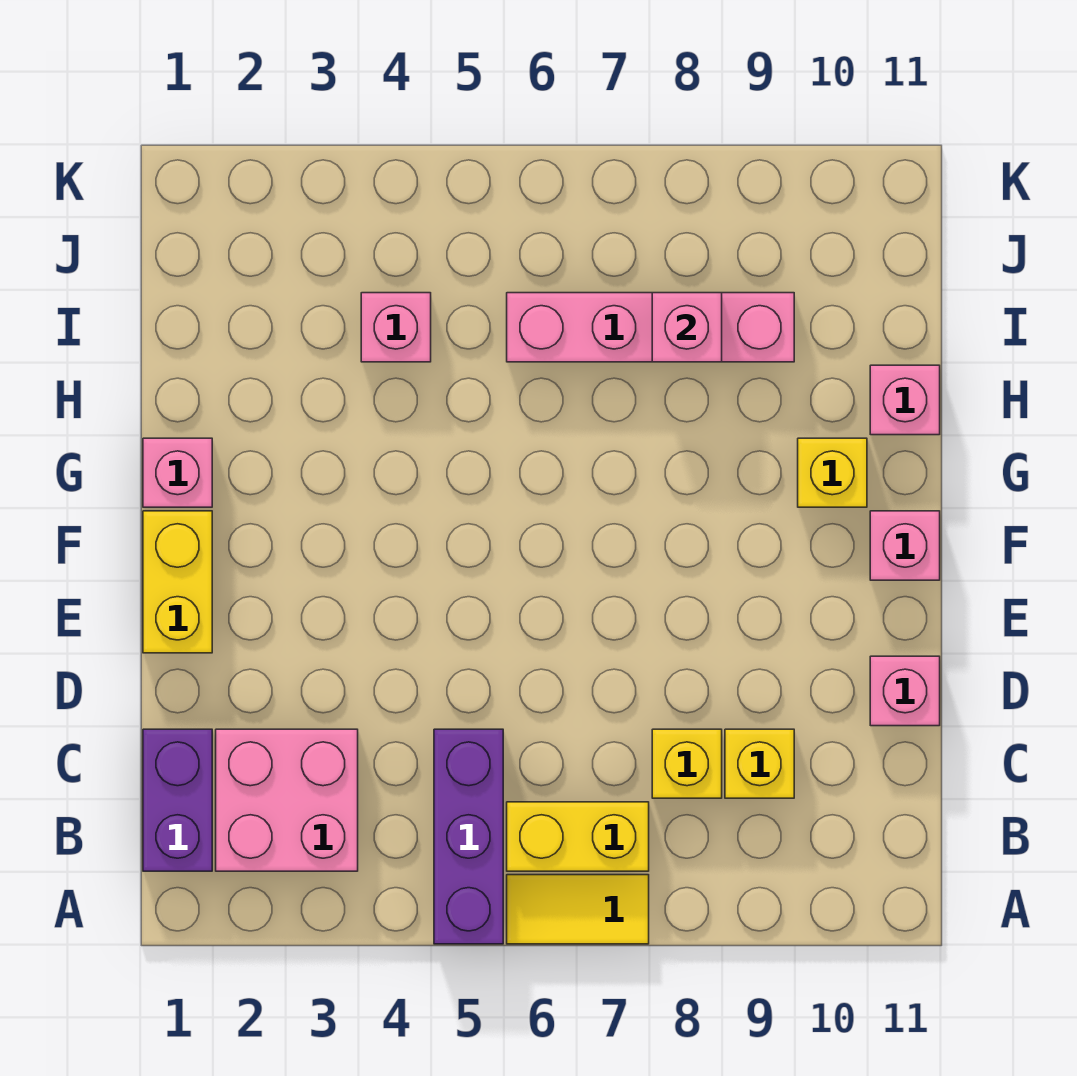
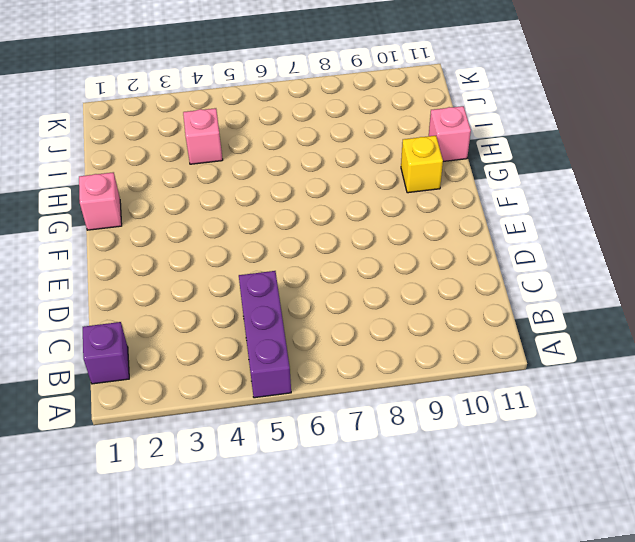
purple brick B1 level 1 -> purple brick B1:C1 level 1
none -> yellow tile A6:A7 level 1
none -> pink brick B2:C3 level 1
none -> yellow brick B6:B7 level 1

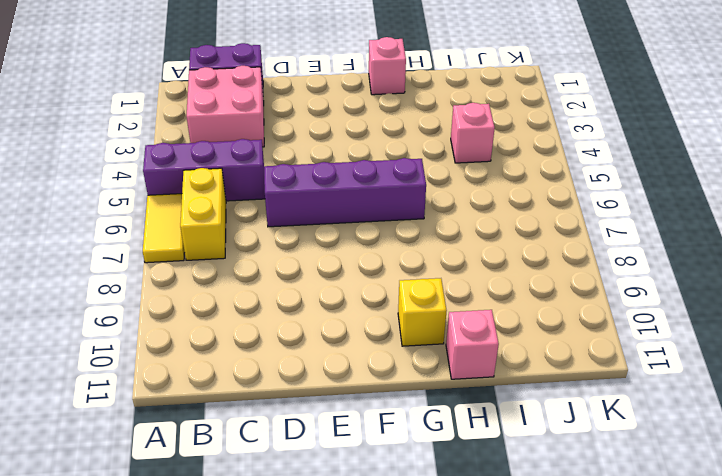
purple brick D6:G6 level 1 -> none
none -> yellow brick C8 level 1
none -> yellow brick C9 level 1
none -> pink brick D11 level 1

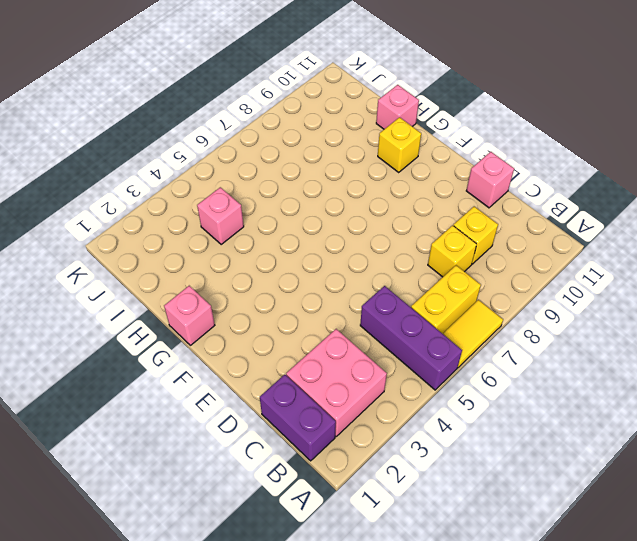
none -> yellow brick E1:F1 level 1
none -> pink brick F11 level 1
none -> pink brick I6:I9 level 1

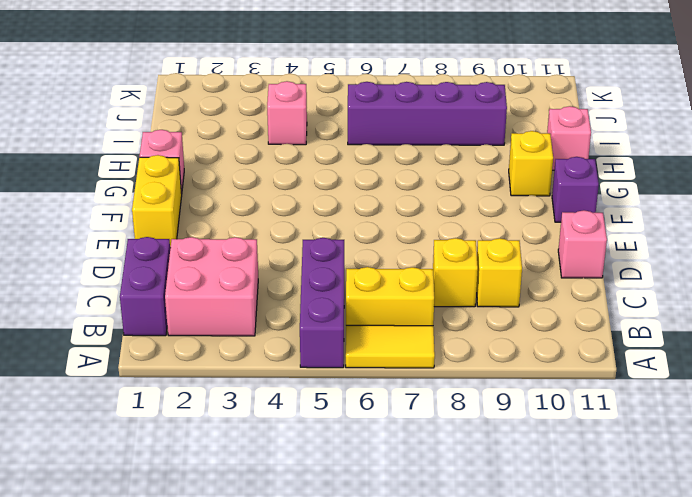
purple brick F11 level 1 -> pink brick F11 level 1
purple brick I6:I9 level 1 -> pink brick I6:I9 level 1
none -> pink brick I8 level 2

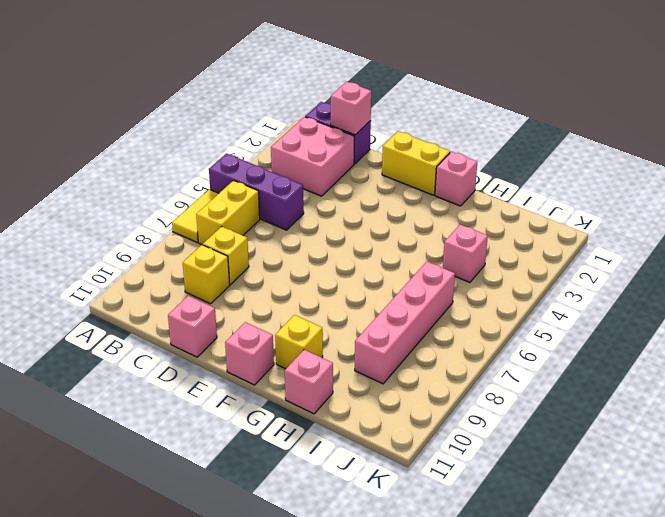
pink brick C1 level 2 -> pink brick I8 level 2

